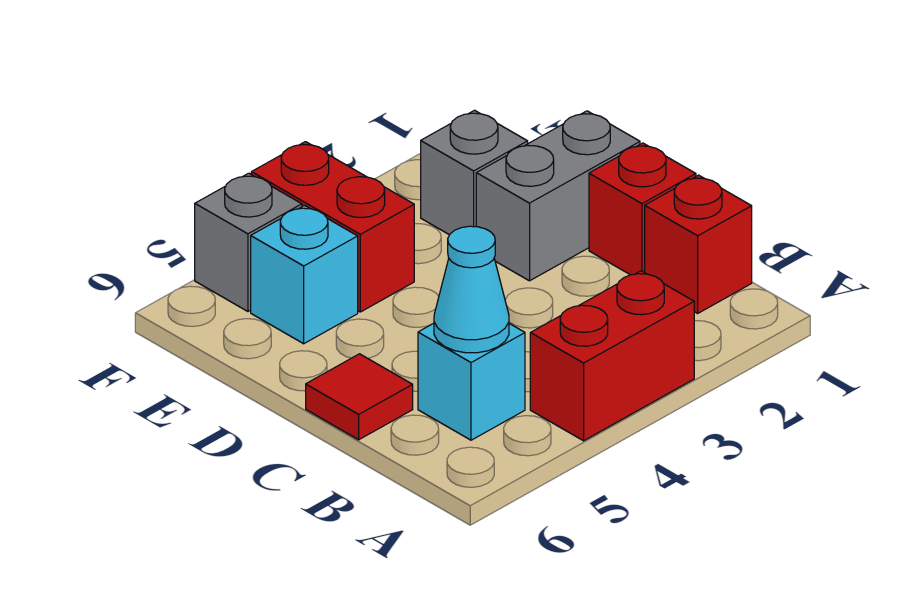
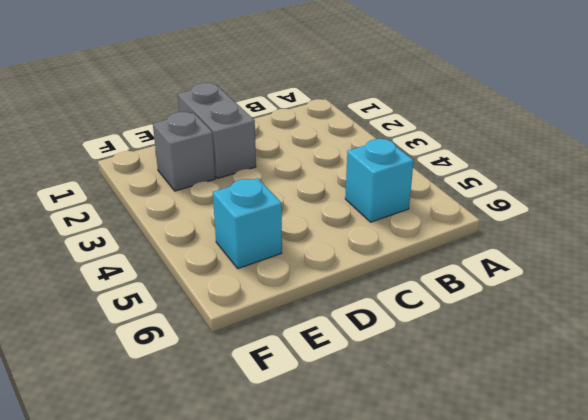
none -> red brick A3:A4 level 1
none -> red brick B1 level 1

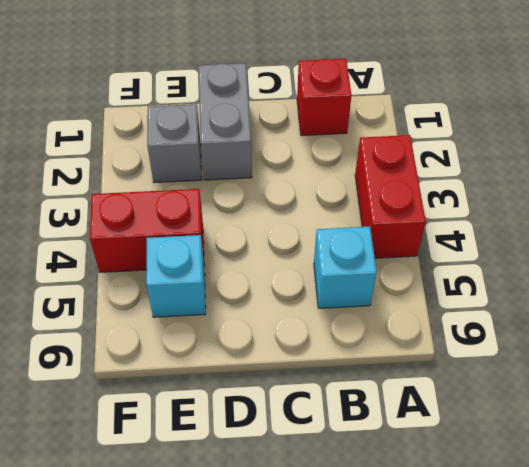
none -> red brick C1 level 1
none -> red tile C6 level 1

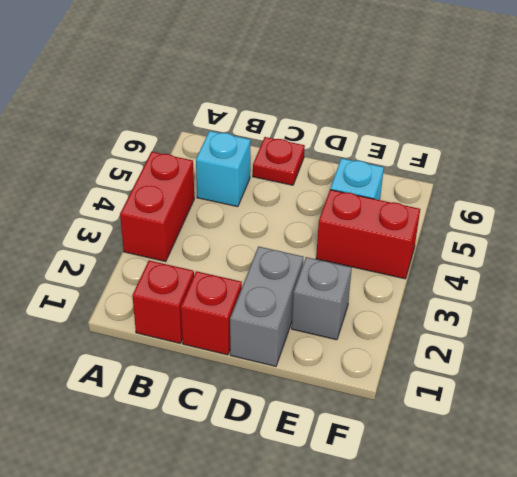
red plate C6 level 1 -> red tile C6 level 1
none -> grey brick F5 level 1
none -> cyan cone B5 level 2

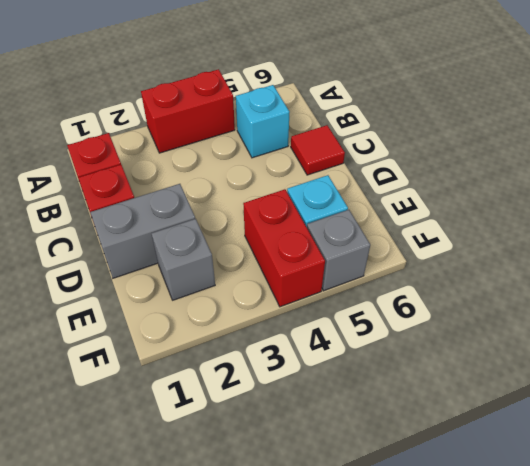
none -> cyan cone B5 level 2

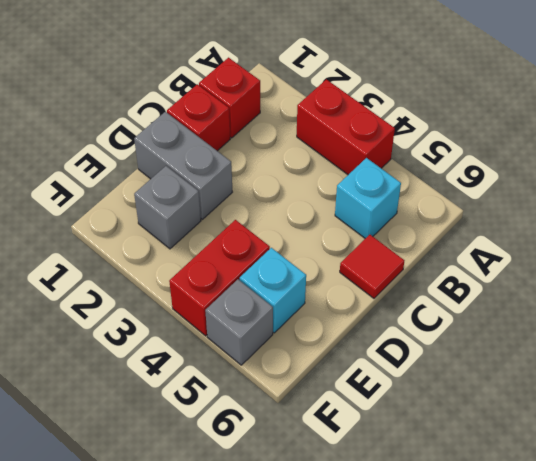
none -> cyan cone B5 level 2

